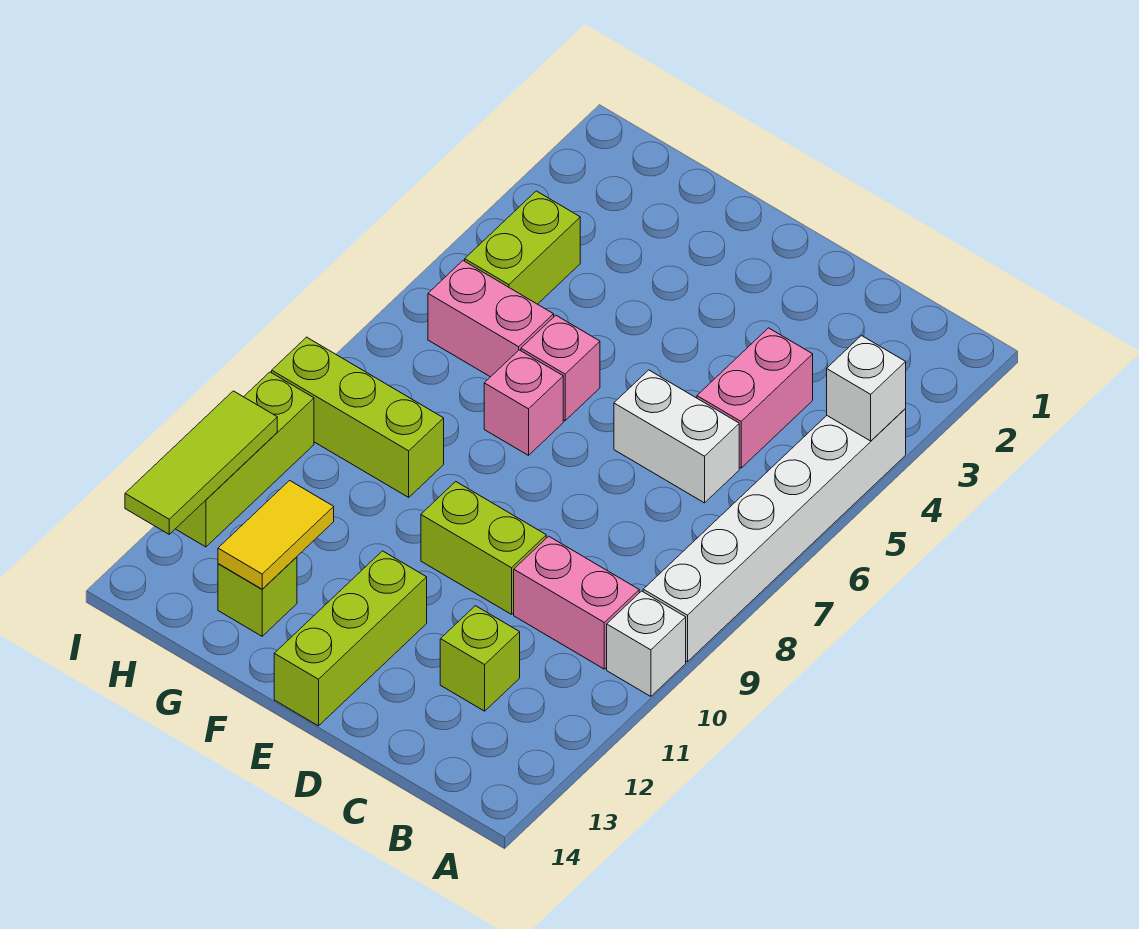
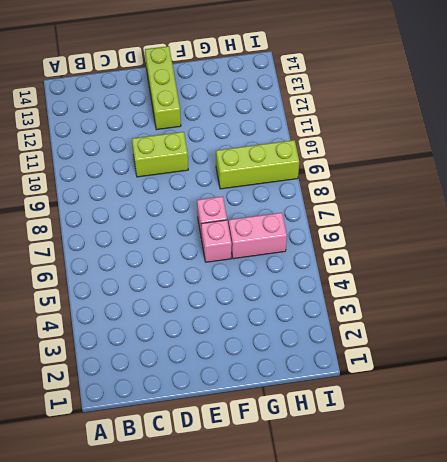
none -> white brick A4:A9 level 1
none -> white brick A10 level 1
none -> pink brick B10:C10 level 1

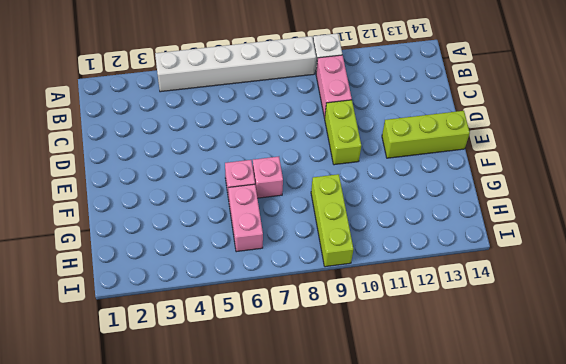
none -> pink brick C4:C5 level 1
none -> white brick C6:D6 level 1
none -> lime brick C12 level 1

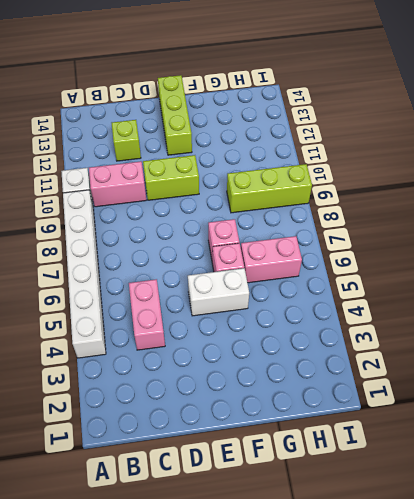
white brick E5:F5 level 1 -> white brick C6:D6 level 1
none -> lime brick G13 level 1
none -> lime brick H4:H5 level 1
none -> lime brick I10:I12 level 1

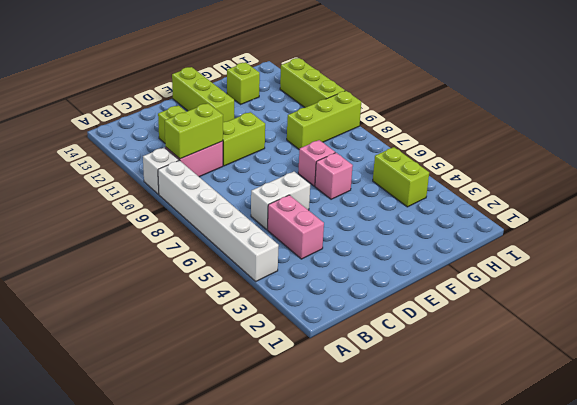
lime brick B10:C10 level 2 -> none
none -> pink brick G6:H6 level 1
none -> white brick A4 level 2
none -> yellow tile G12:G13 level 2

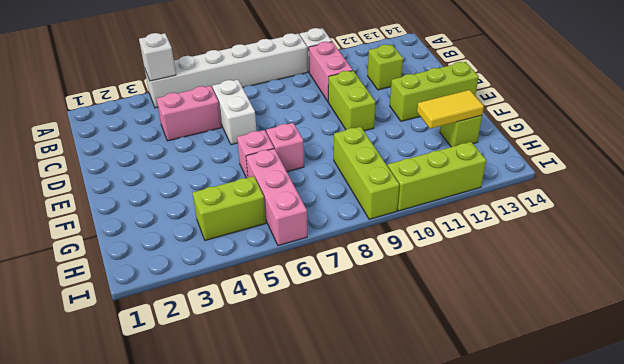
pink brick G6:I6 level 1 -> pink brick G6:H6 level 1
none -> lime tile I11:I13 level 2

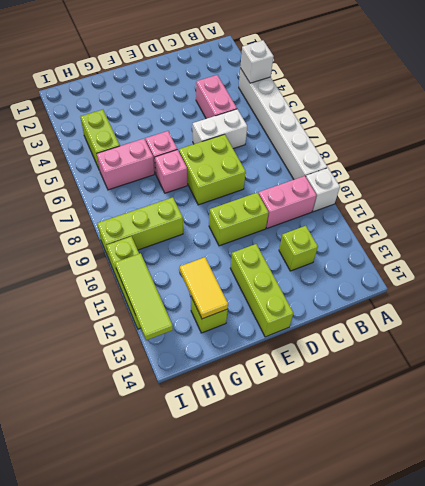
lime brick D7:E8 level 1 -> none

